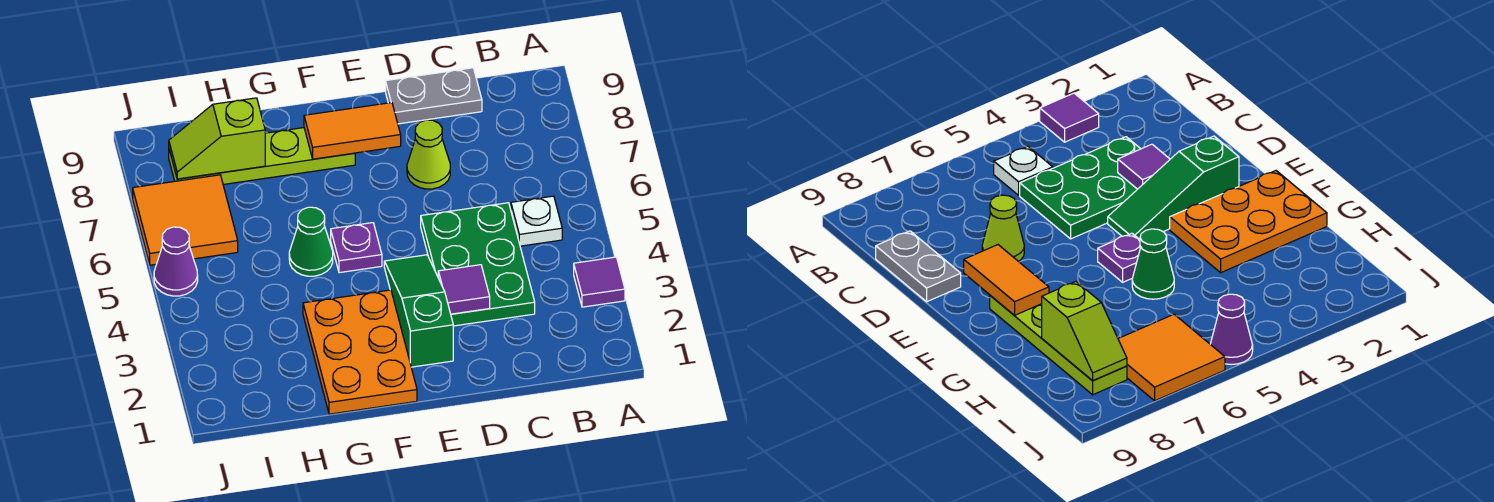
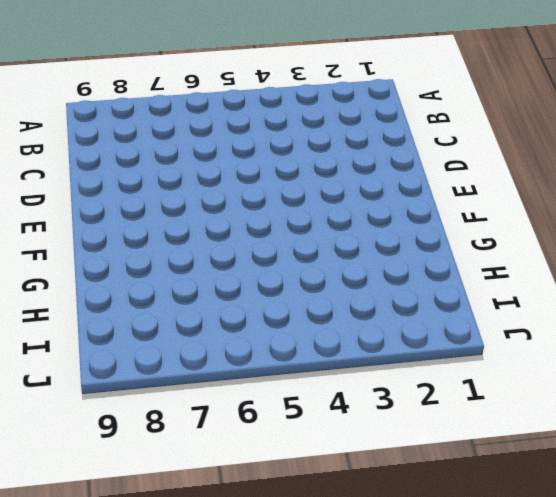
none -> purple tile A3 level 1
none -> white plate B5 level 1
none -> green plate C3:D5 level 1

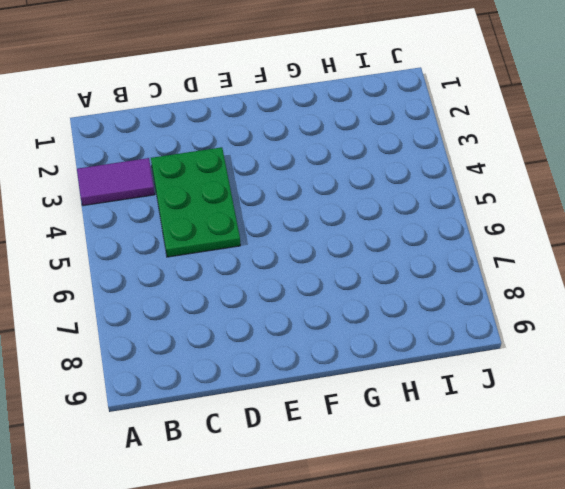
purple tile A3:B3 level 1 -> purple tile A3 level 1
none -> white plate B5 level 1
none -> grey plate C9:D9 level 1
none -> lime cone D7 level 1

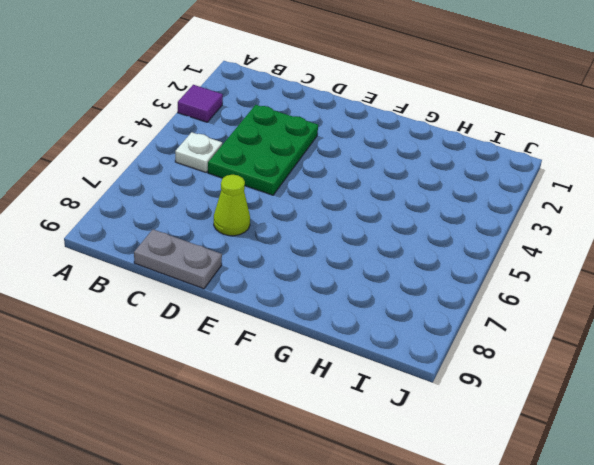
none -> green slope E2:E4 level 1 top 2
none -> orange plate F1:G3 level 1
none -> purple plate F5 level 1

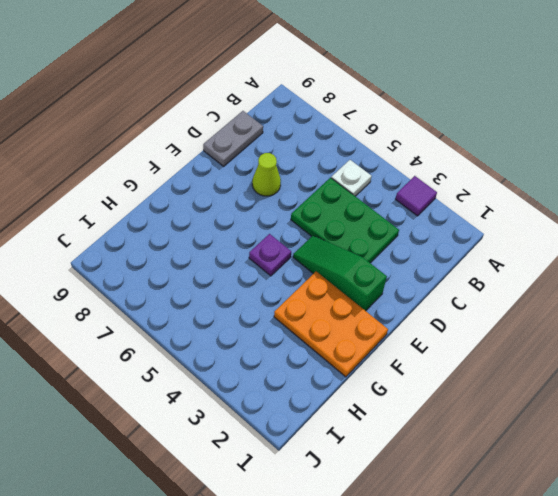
none -> lime plate F8:I8 level 1
none -> green cone G5 level 1
none -> orange tile I6:J7 level 1

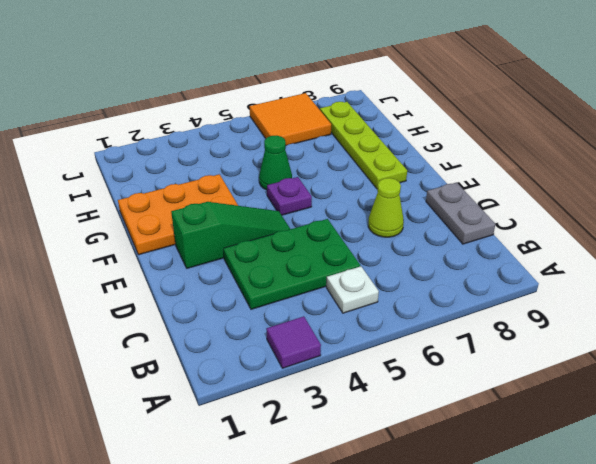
none -> purple cone J5 level 1
none -> purple tile D3 level 2
none -> orange tile E8:F8 level 2

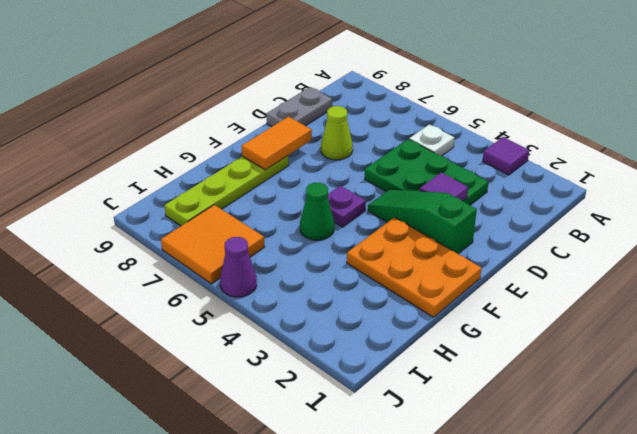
none -> lime slope H8:I8 level 2 top H

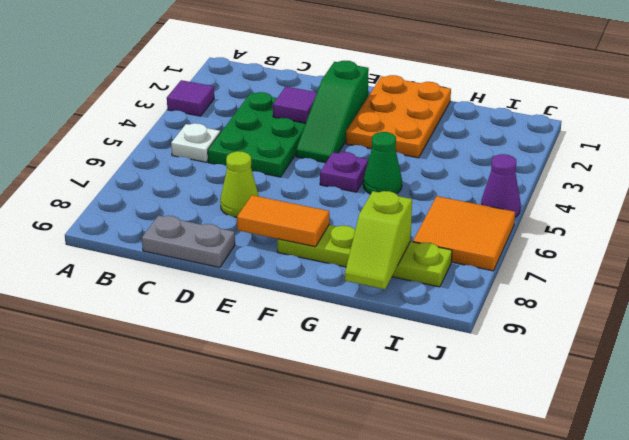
lime slope H8:H9 level 2 top 8 -> lime slope H8:I8 level 2 top H

